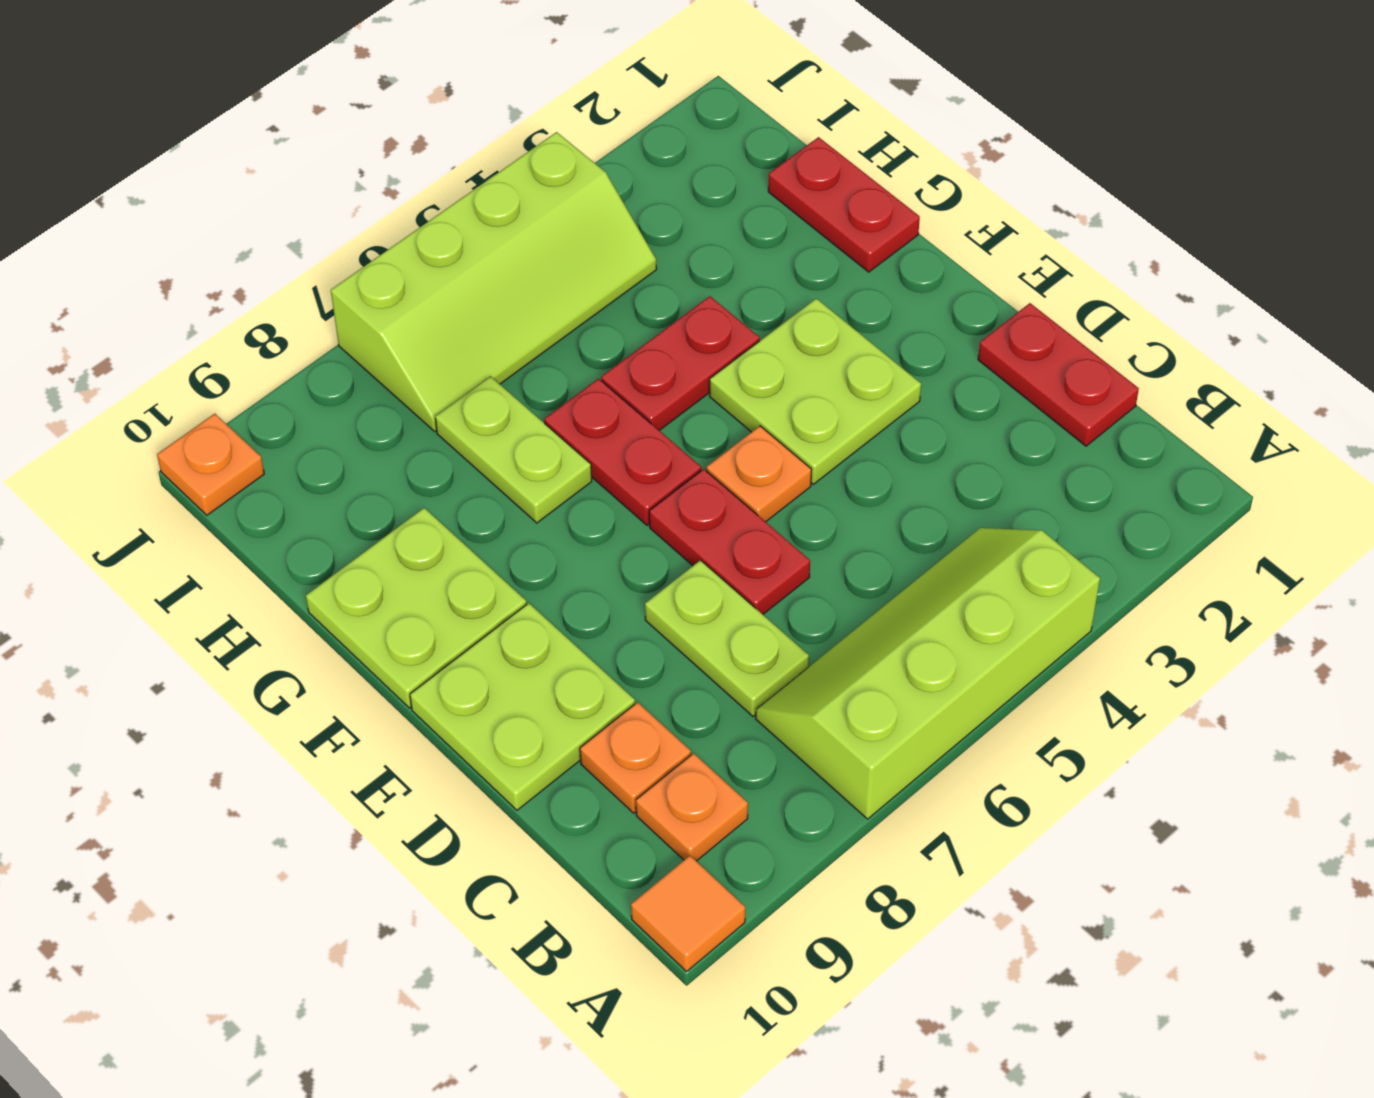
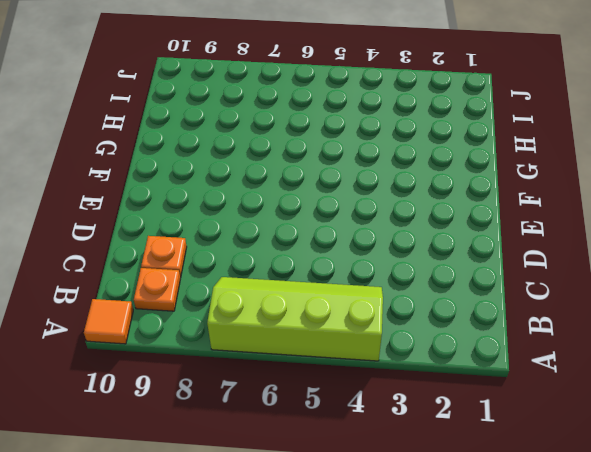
none -> red plate C1:D1 level 1
none -> lime plate C7:D7 level 1
none -> red plate D6:E6 level 1

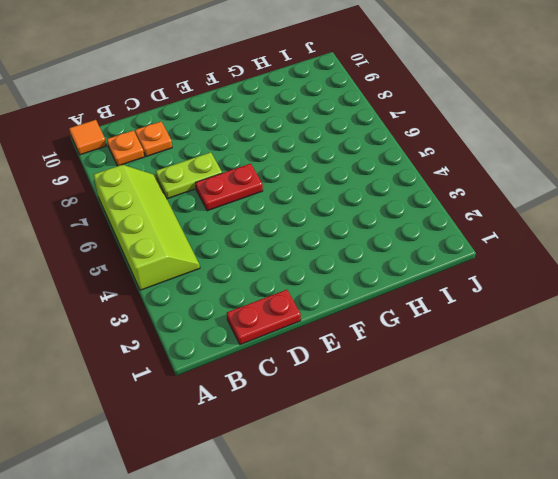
none -> lime plate D9:E10 level 1
none -> lime plate E3:F4 level 1
none -> orange plate E5 level 1

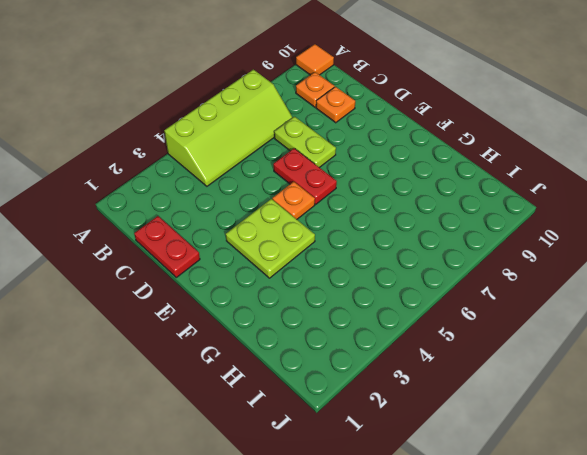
none -> lime plate D9:E10 level 1
none -> red plate F6:G6 level 1
none -> lime plate F9:G10 level 1

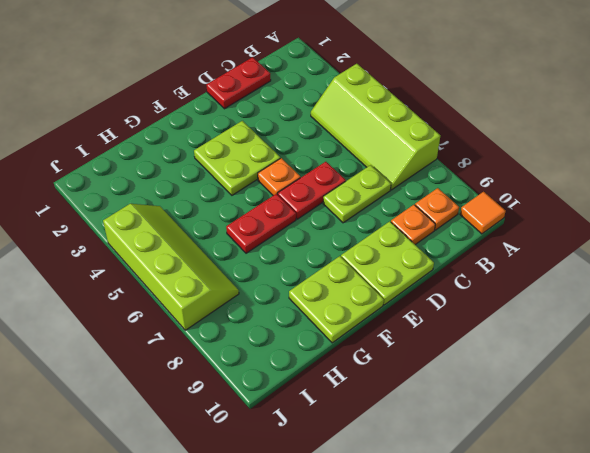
none -> red plate G1:H1 level 1
none -> red plate G4:G5 level 1
none -> lime plate G7:H7 level 1

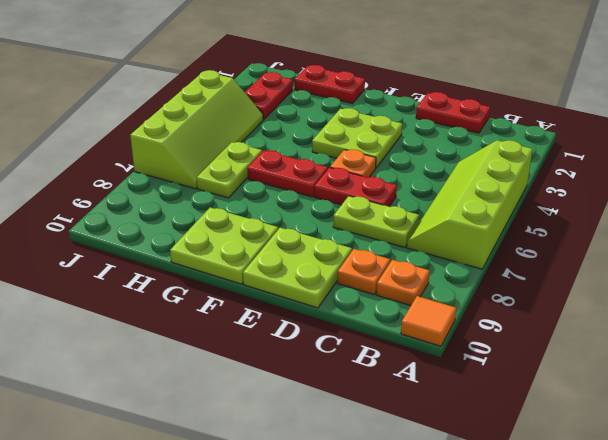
lime plate H6:H7 level 1 -> lime plate G7:H7 level 1
red plate I2:I3 level 1 -> red plate G4:G5 level 1
none -> orange plate J10 level 1

